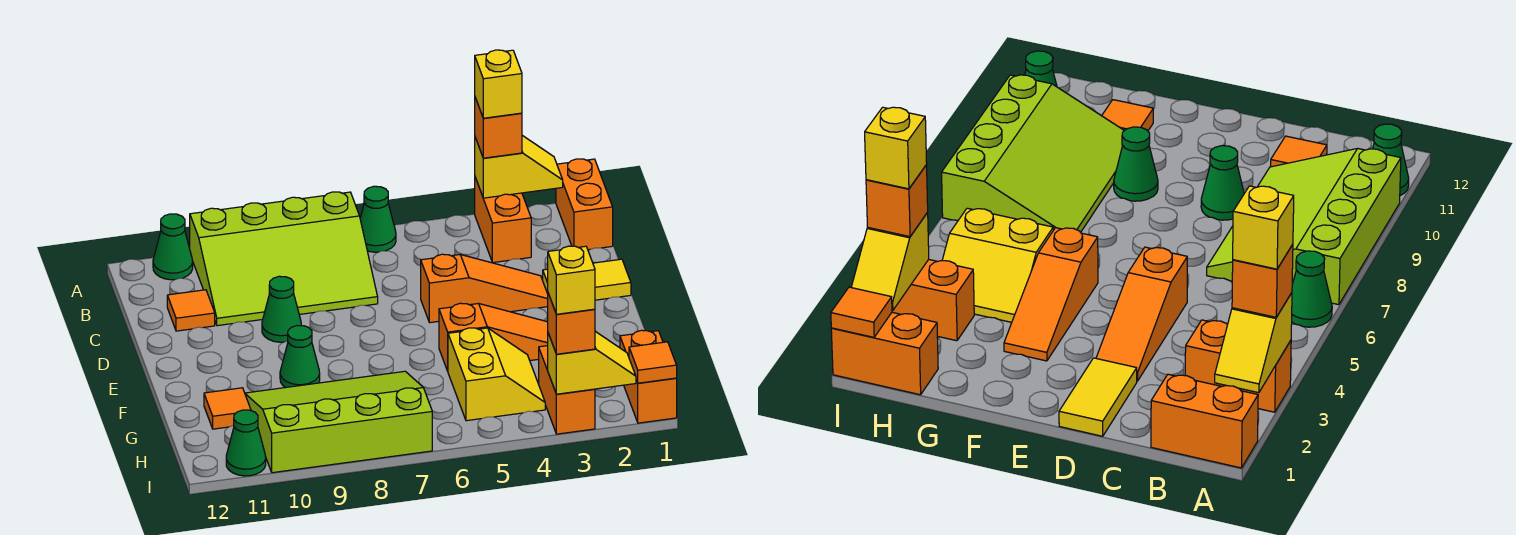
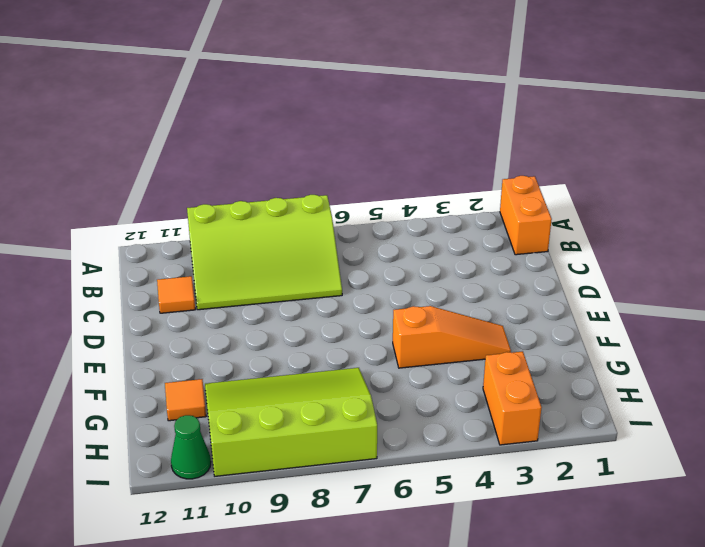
none -> orange brick A3:B3 level 1
none -> green cone A6 level 1
none -> green cone A11 level 1

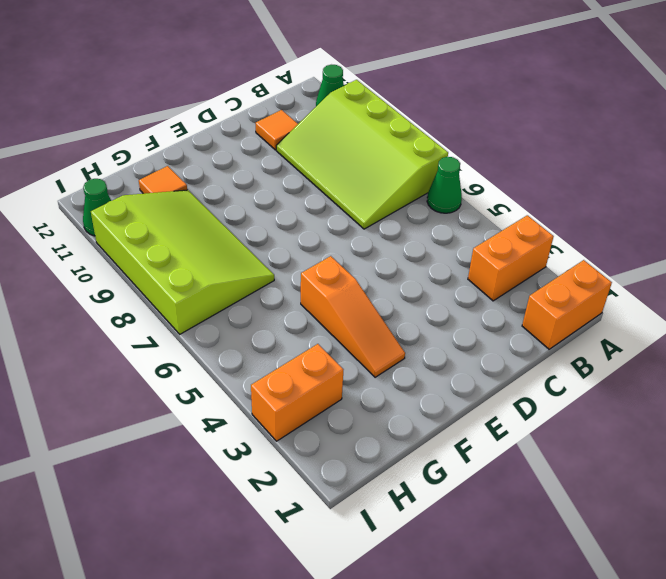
none -> yellow tile D1:D2 level 1
none -> orange slope D3:D5 level 1 top 5
none -> green cone D9 level 1

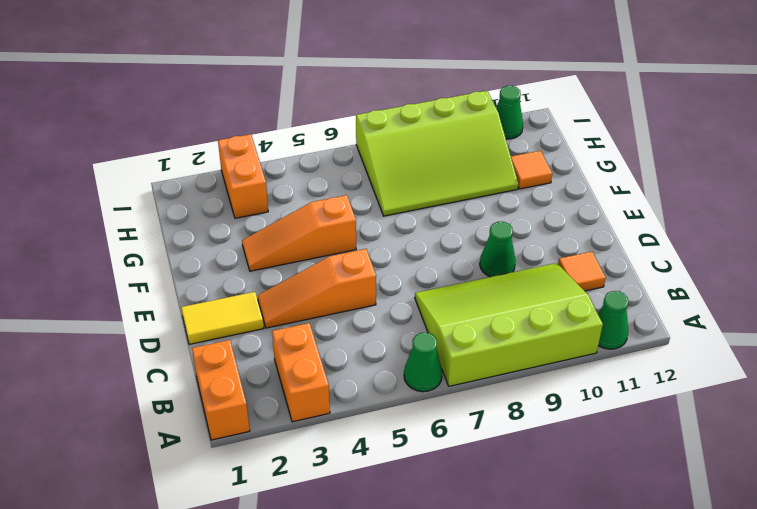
none -> green cone F9 level 1
none -> yellow slope G4:H5 level 1 top 5
none -> orange brick H1:I1 level 1

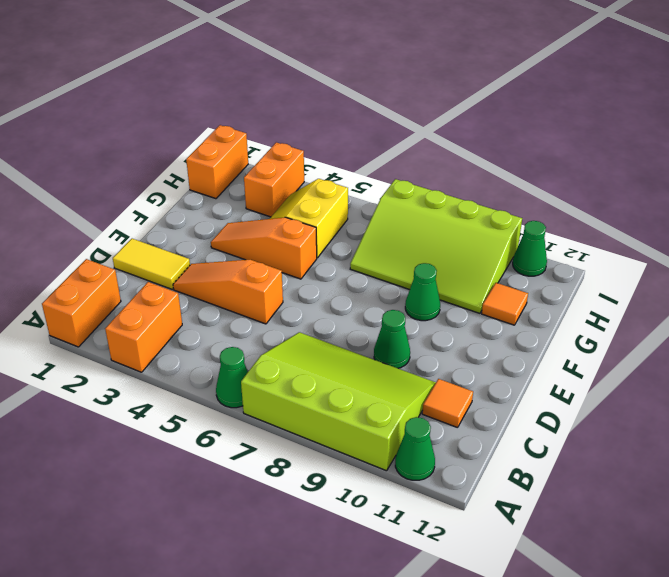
none -> yellow slope A2:A3 level 2 top 3
none -> orange tile I1 level 2
none -> yellow slope I2:I3 level 2 top 3

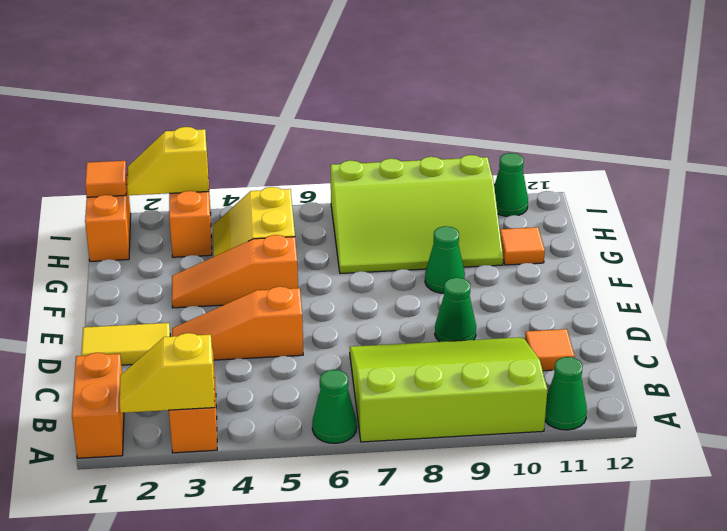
none -> orange brick A3 level 3
none -> orange brick I3 level 3
none -> yellow brick A3 level 4

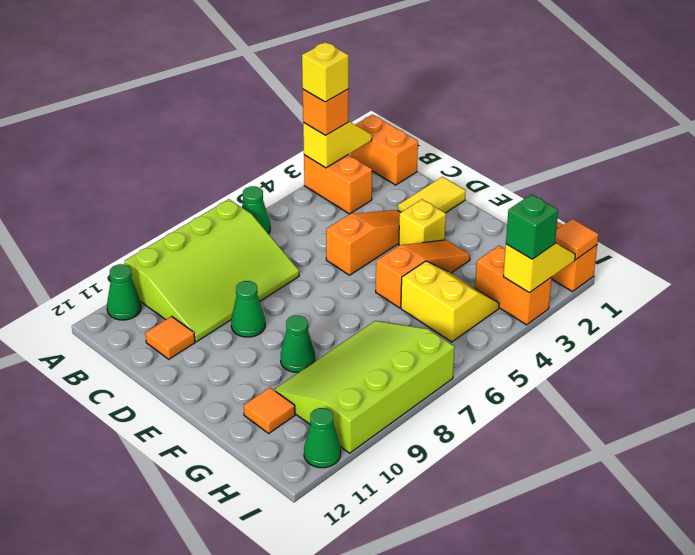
yellow brick E3 level 1 -> yellow brick I3 level 4
green brick I3 level 3 -> orange brick I3 level 3

